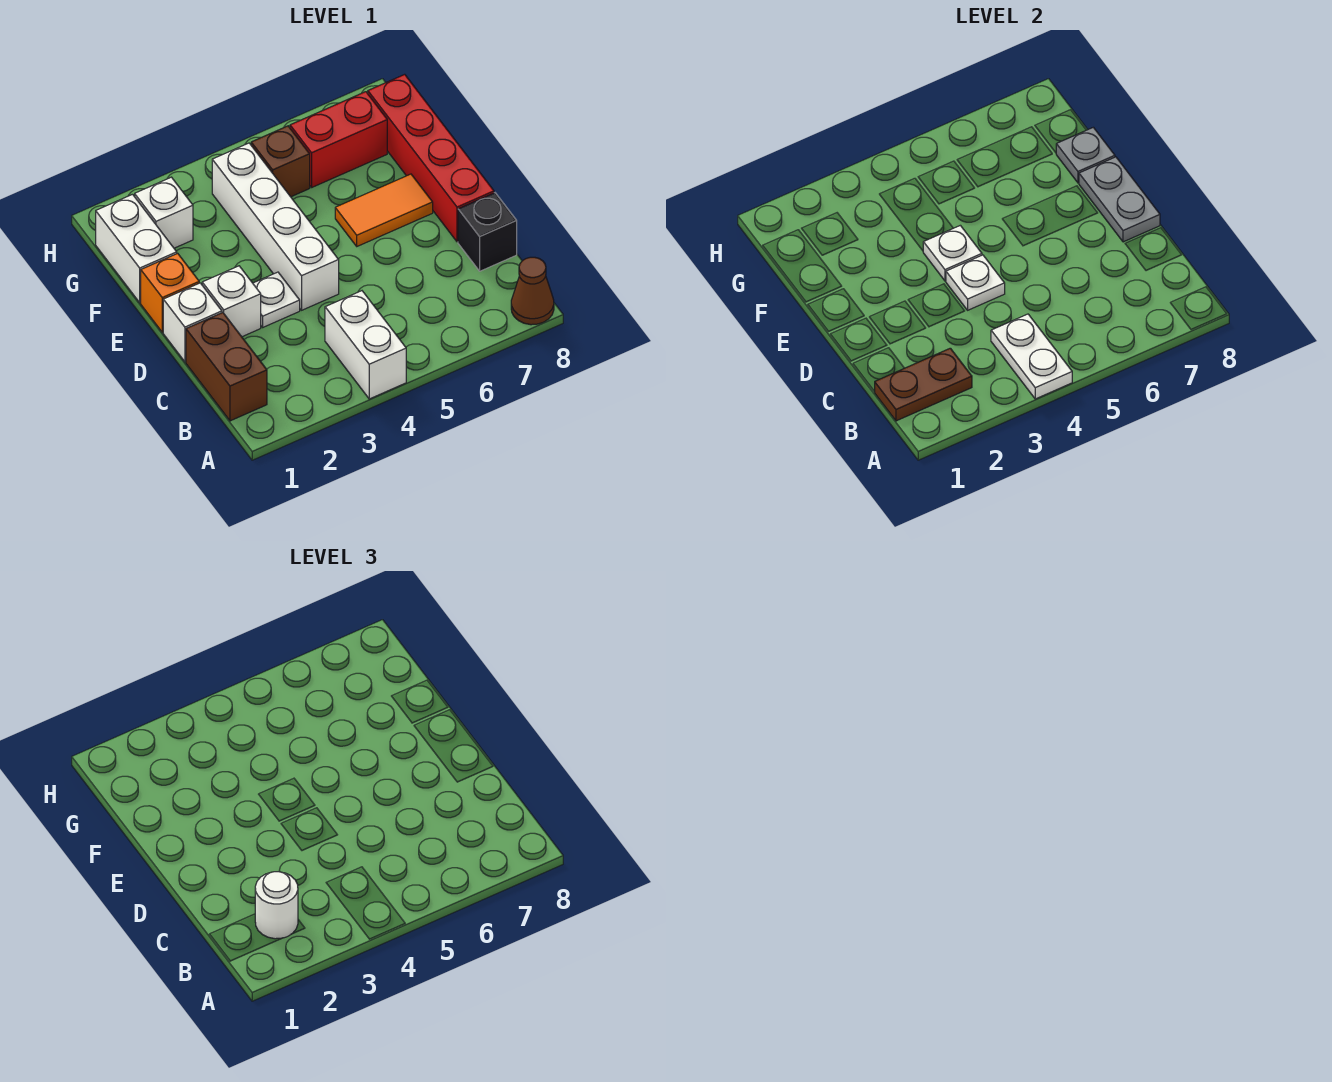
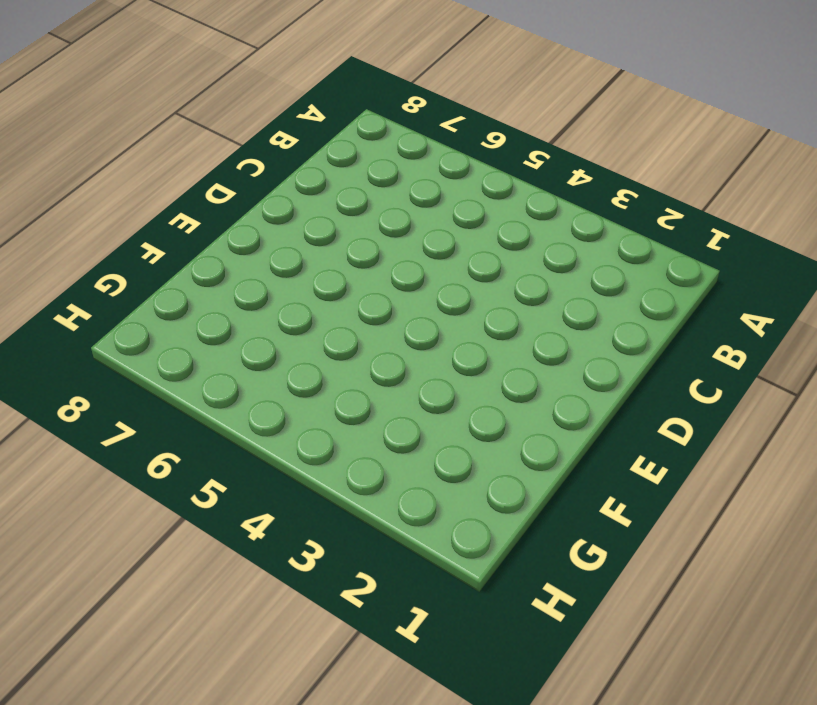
none -> white brick A4:B4 level 1
none -> brown cone A8 level 1
none -> brown brick B1:C1 level 1

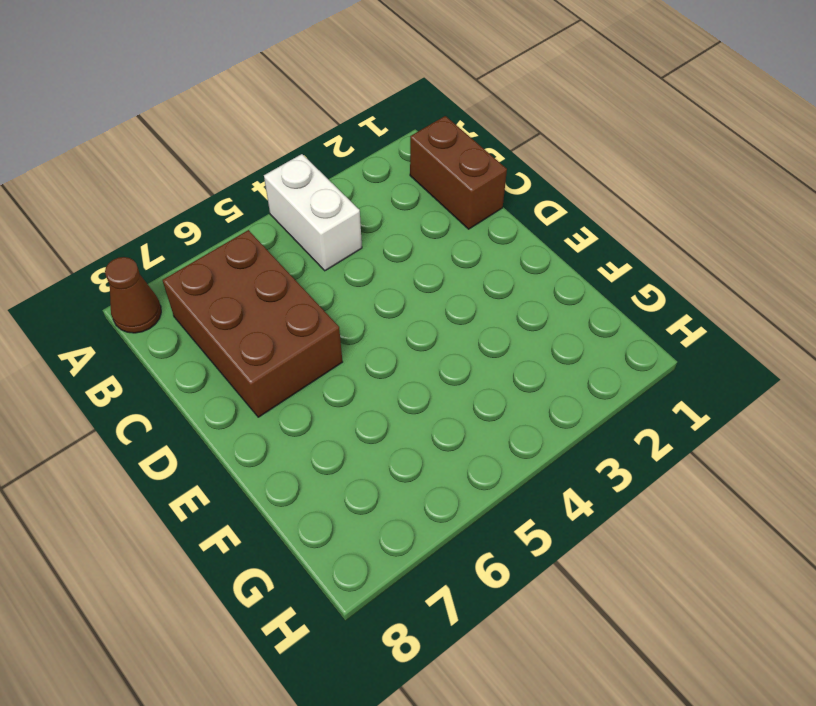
brown brick B6:D7 level 1 -> none
none -> black brick C8 level 1
none -> white brick D1 level 1
none -> white brick D2 level 1

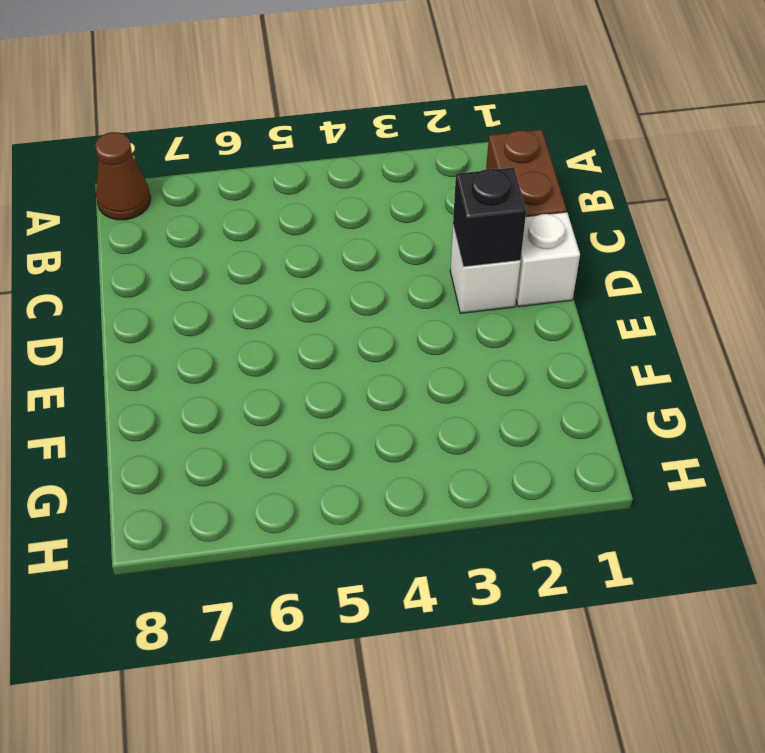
black brick D2 level 2 -> black brick C8 level 1
none -> white brick A4:B4 level 1
none -> white plate D3 level 1
none -> white brick D4:G4 level 1

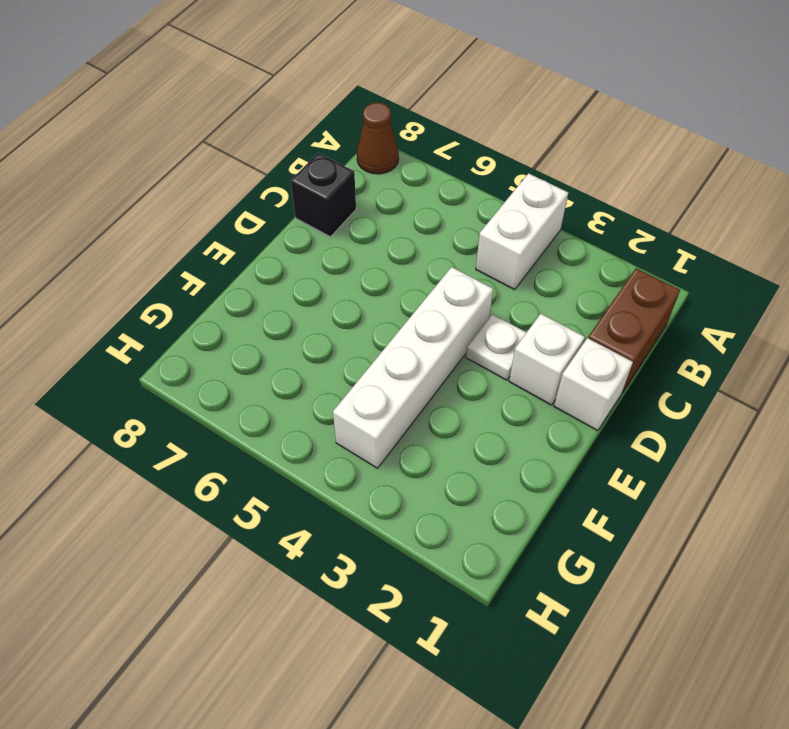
none -> red brick D8:G8 level 1
none -> orange brick E1 level 1
none -> orange tile E6:E7 level 1

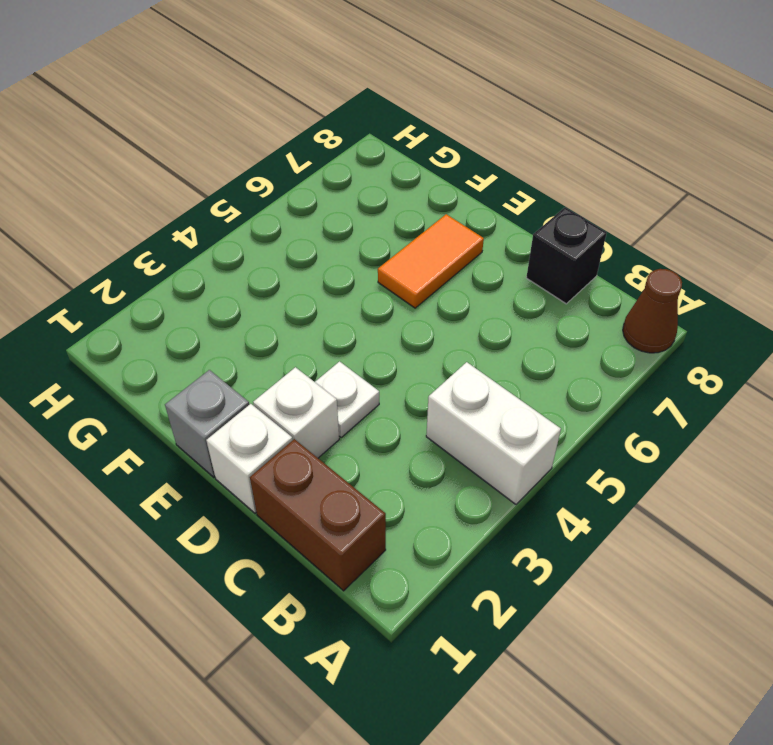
grey brick E1 level 1 -> orange brick E1 level 1
none -> white brick D4:G4 level 1
none -> red brick D8:G8 level 1
none -> white brick F1:G1 level 1

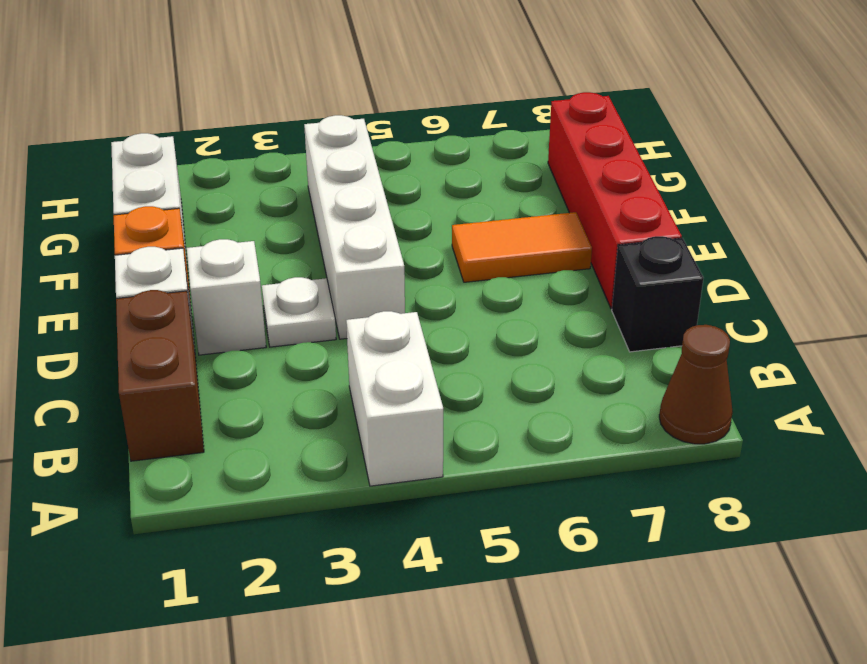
none -> white brick G2 level 1
none -> brown brick G5 level 1
none -> red brick G6:G7 level 1

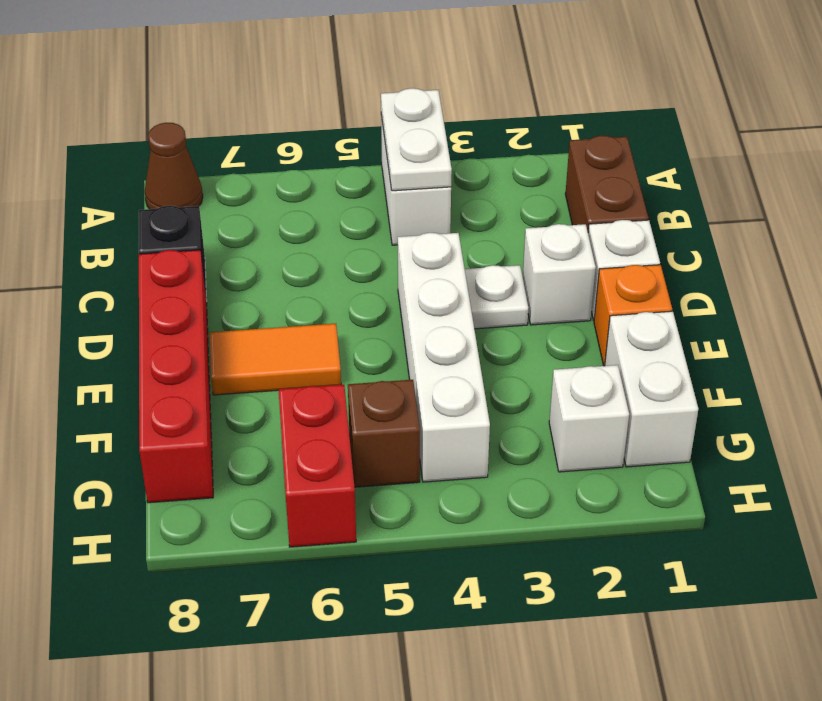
red brick G6:H6 level 1 -> red brick G6:G7 level 1
none -> brown plate B1:B2 level 2
none -> white plate D4 level 2
none -> grey plate D8:E8 level 2

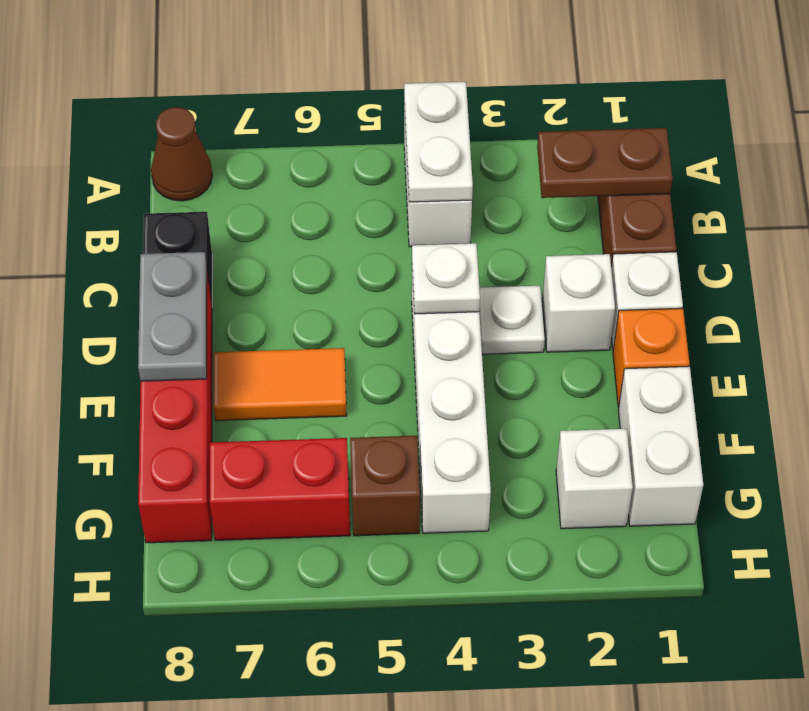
none -> white plate E4 level 2
none -> grey plate F8 level 2
none -> white round brick B2 level 3

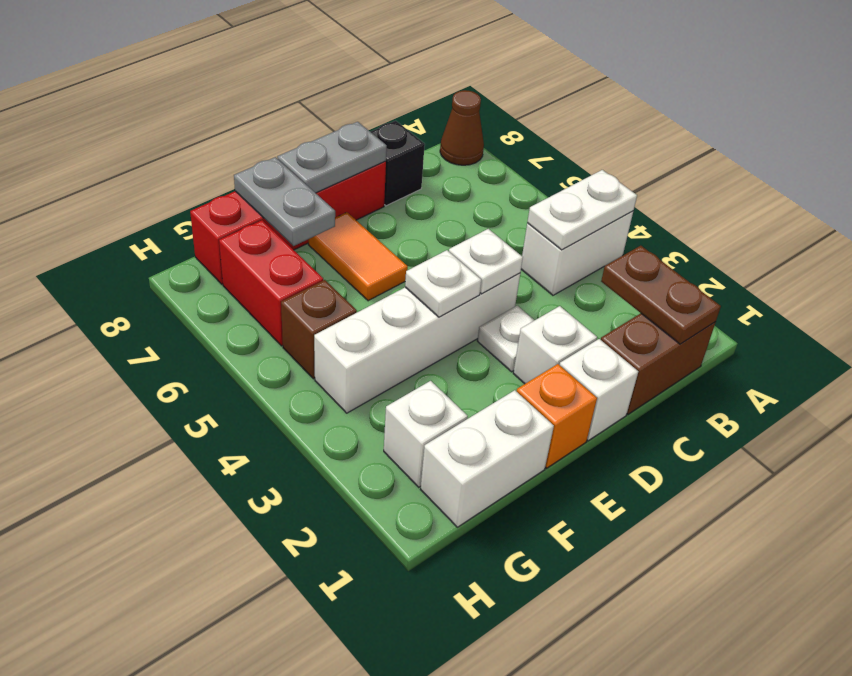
grey plate F7:F8 level 2 -> grey plate F8 level 2
none -> white round brick B2 level 3

